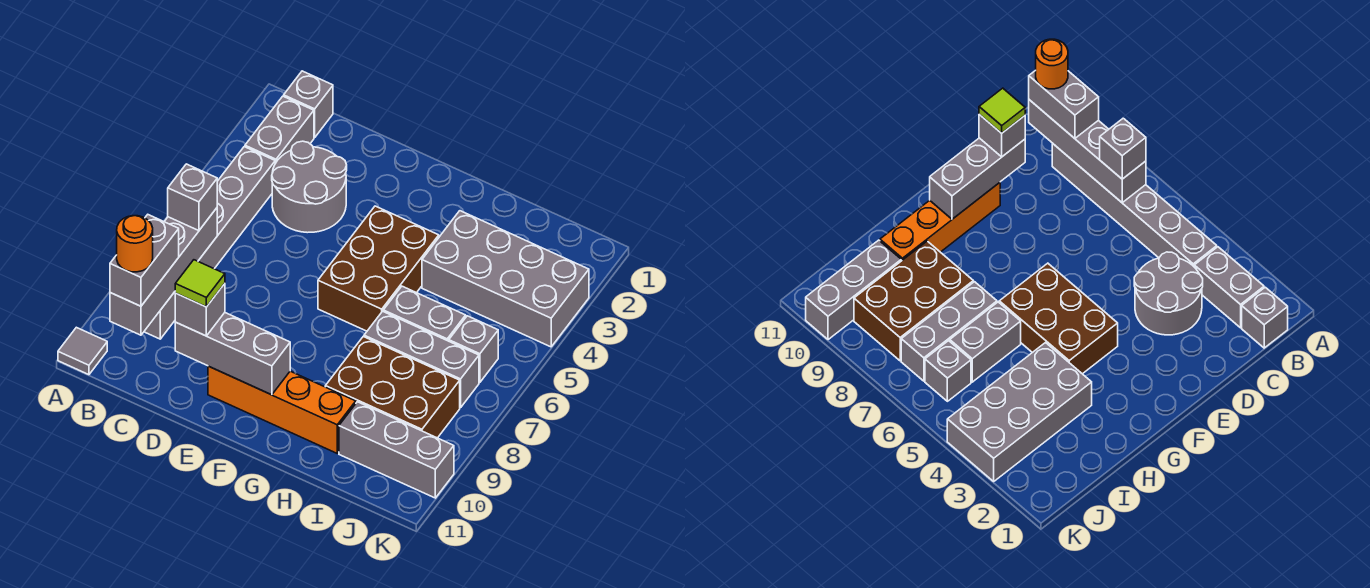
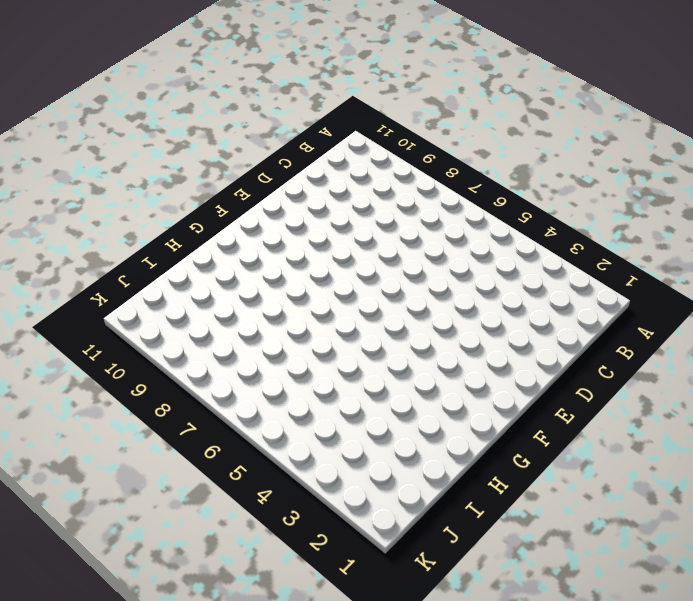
none -> grey tile A11 level 1
none -> grey brick B1 level 1
none -> grey brick B2:B3 level 1

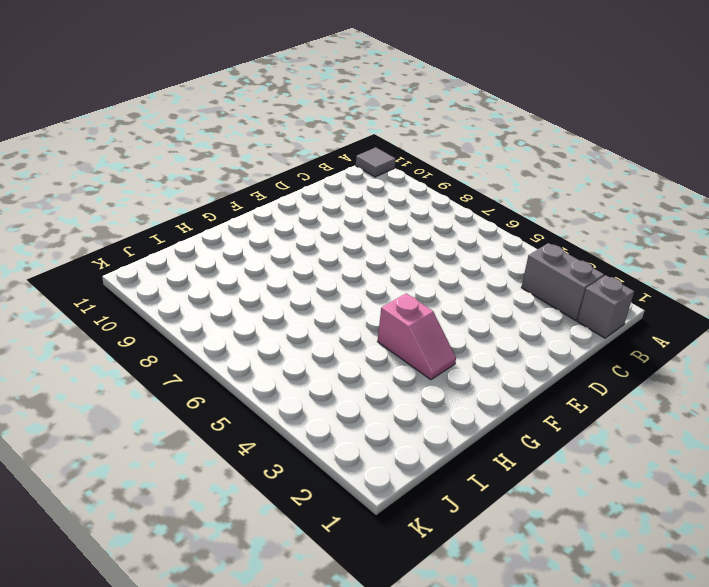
pink slope G3:G4 level 1 top 4 -> brown brick F4:G6 level 1
none -> grey brick B4:B9 level 1
none -> grey round brick C3:D4 level 1
none -> orange brick E10:H10 level 1

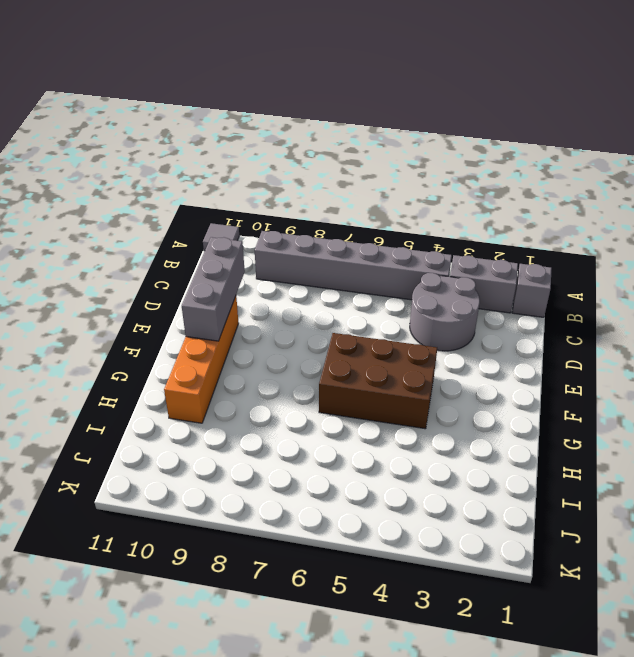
none -> grey brick H3:K4 level 1
none -> grey brick H6:I6 level 1
none -> grey brick H7:J7 level 1

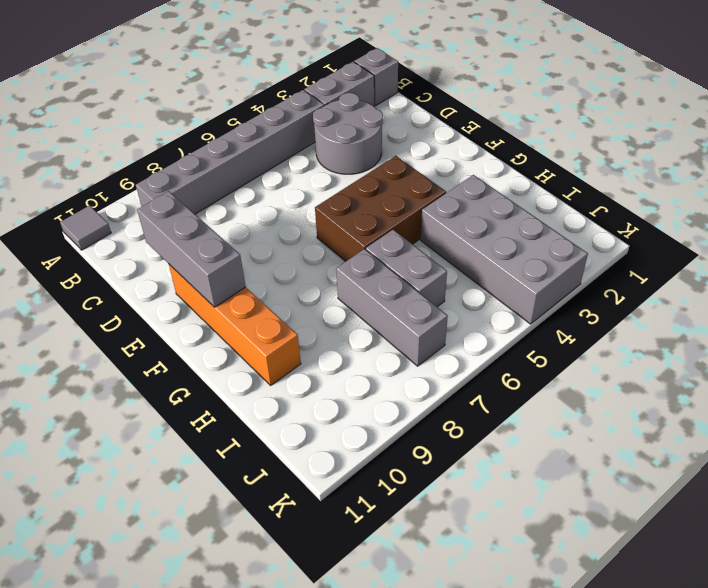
none -> brown brick H8:J9 level 1
none -> grey brick I10:K10 level 1
none -> grey brick J6 level 1

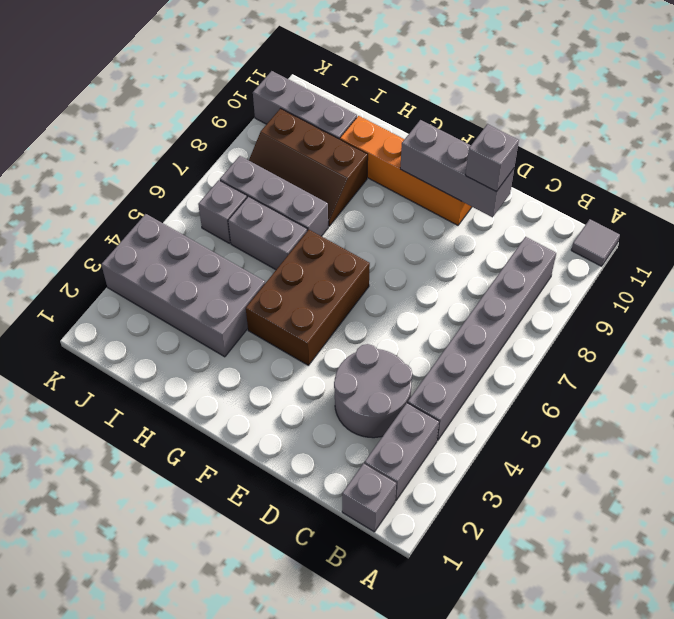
brown slope H8:J9 level 1 top 9 -> brown brick H8:J9 level 1
none -> grey brick B7:B10 level 2
none -> grey brick B7 level 3
none -> grey brick B9:B10 level 3

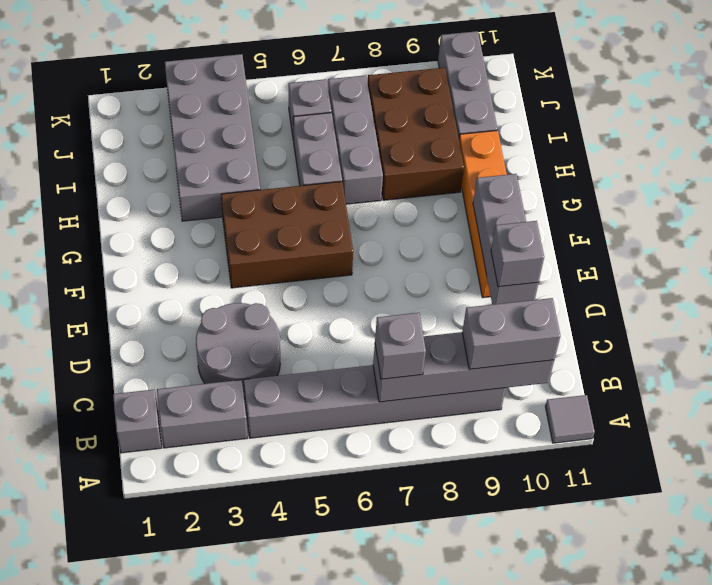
none -> orange round brick B10 level 4
none -> lime tile D10 level 4

